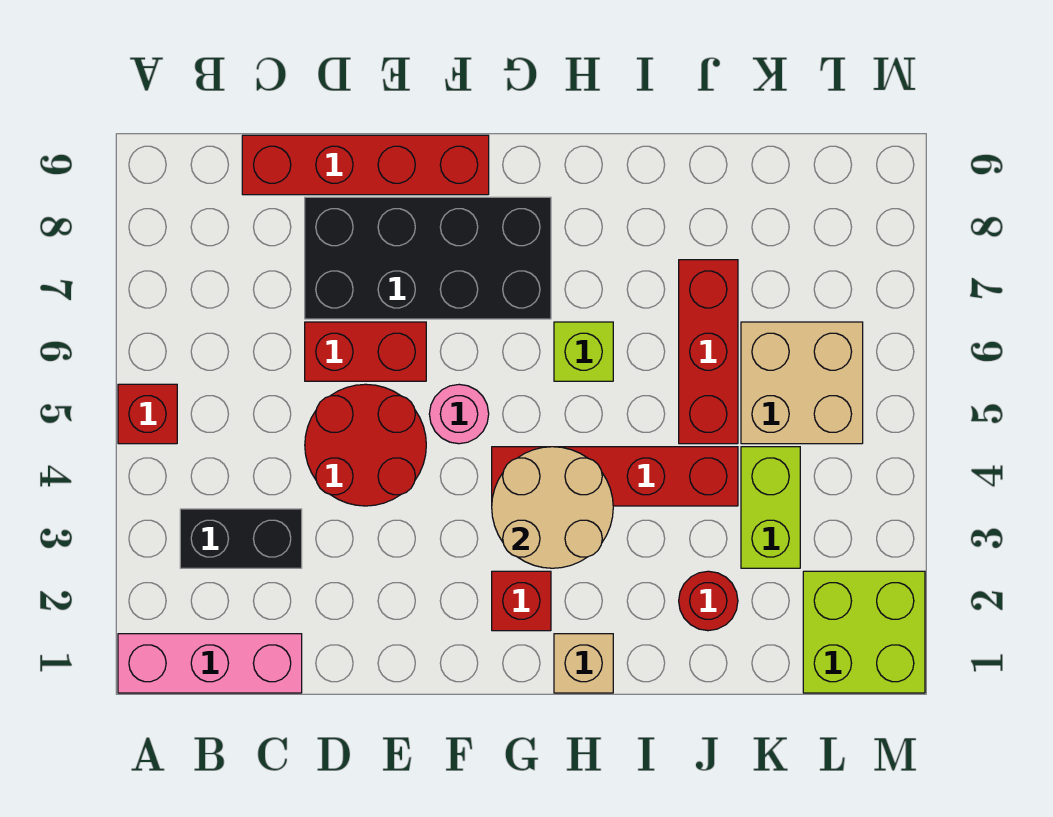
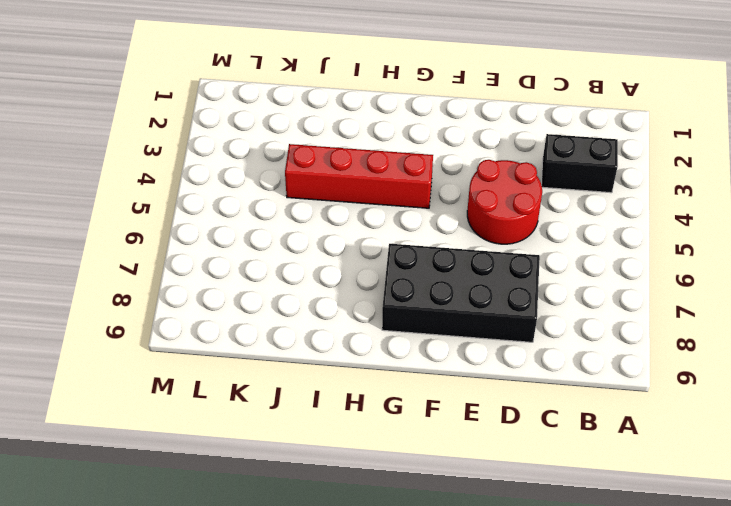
none -> pink brick A1:C1 level 1
none -> red brick A5 level 1
none -> red brick C9:F9 level 1

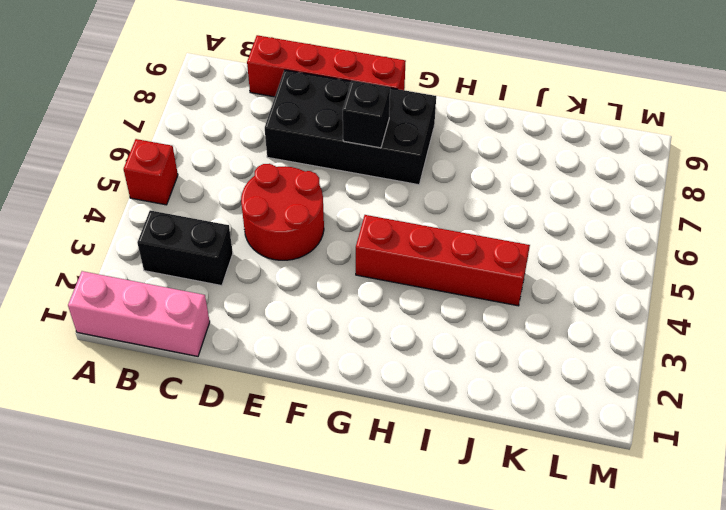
black brick F7 level 2 -> none
none -> red brick D6:E6 level 1
none -> pink round brick F5 level 1
none -> red brick G2 level 1

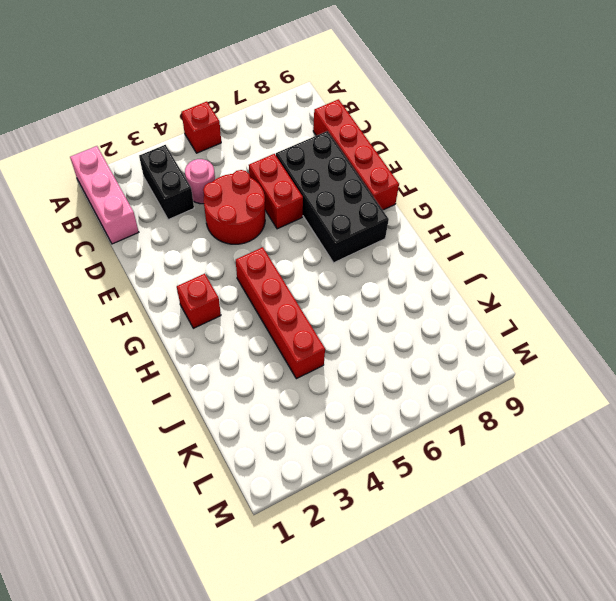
pink round brick C4 level 1 -> pink round brick F5 level 1
none -> tan brick H1 level 1
none -> lime brick H6 level 1
none -> red round brick J2 level 1

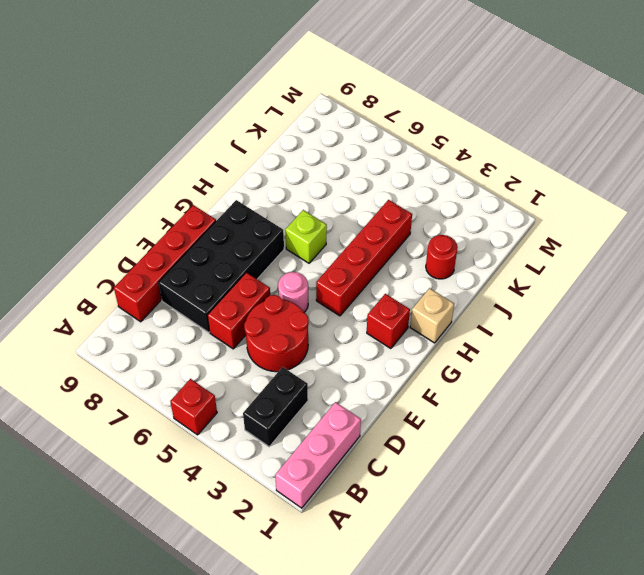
none -> red brick J5:J7 level 1
none -> lime brick K3:K4 level 1
none -> tan brick K5:L6 level 1

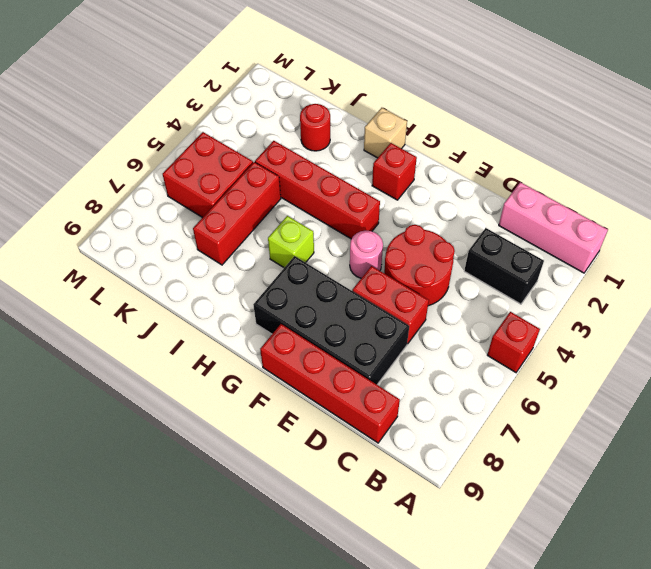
red brick K5:L6 level 1 -> tan brick K5:L6 level 1
none -> lime brick K3:K4 level 1
none -> lime brick L1:M2 level 1
none -> tan round brick G3:H4 level 2

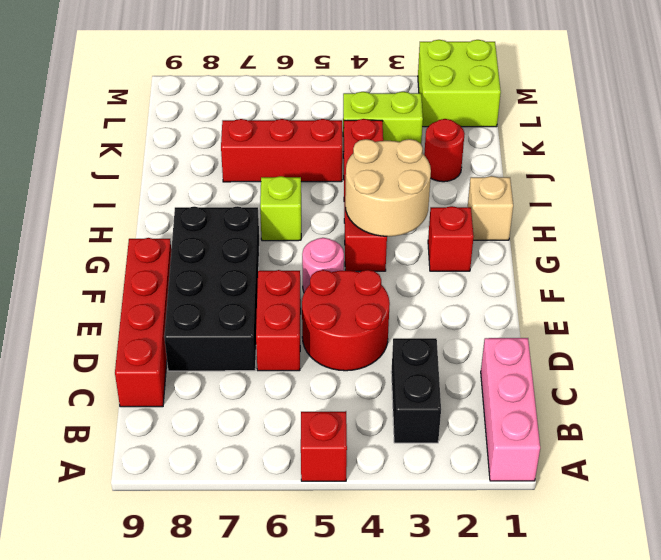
none -> tan brick K5:L6 level 1

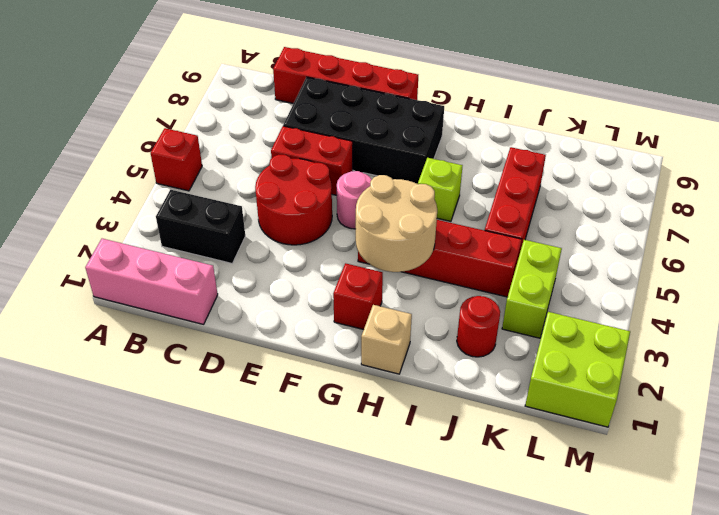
none -> tan brick K5:L6 level 1

